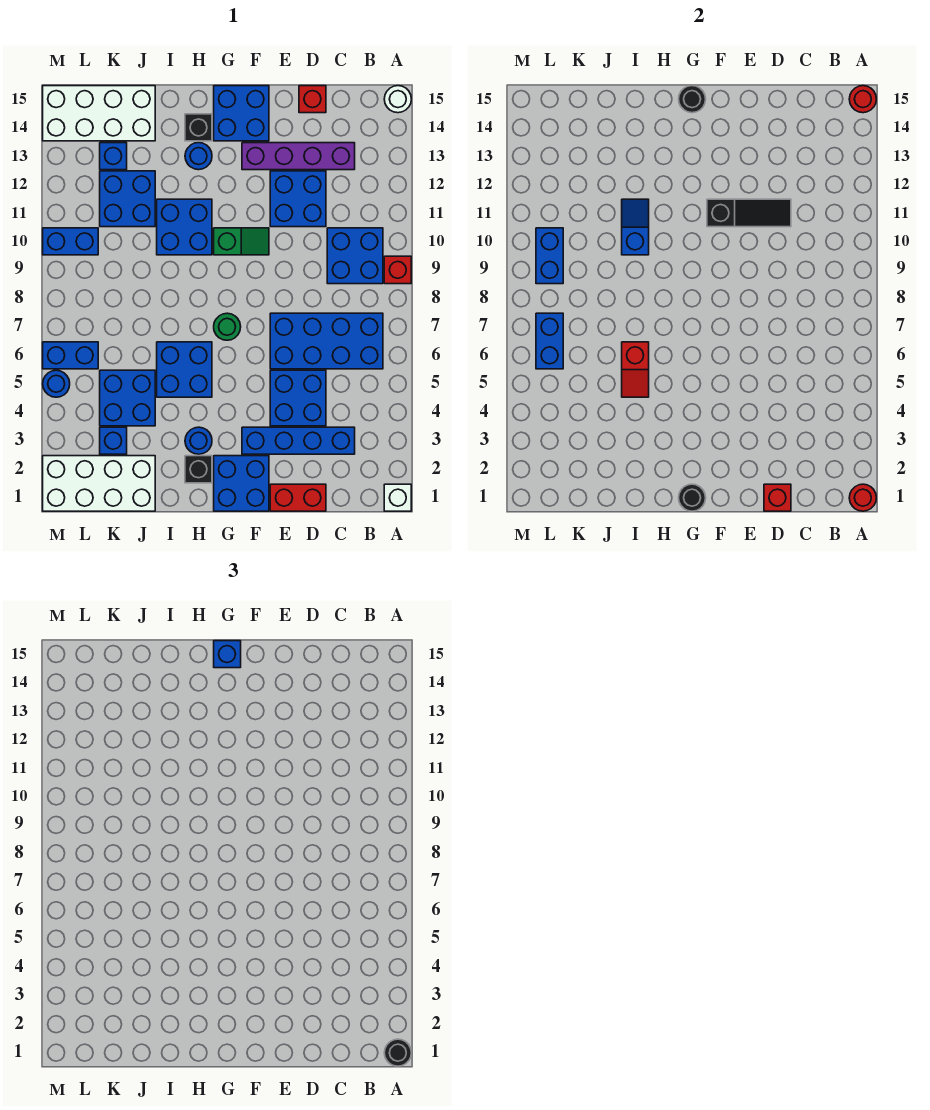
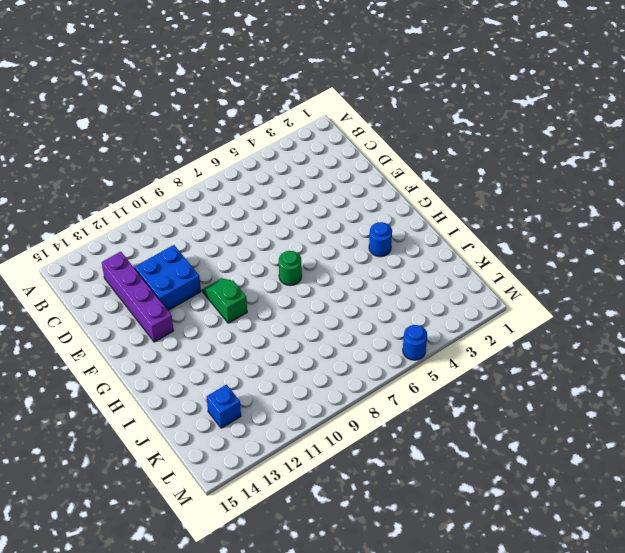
none -> white brick A1 level 1
none -> red brick A9 level 1
none -> white round brick A15 level 1
none -> blue brick B6:E7 level 1

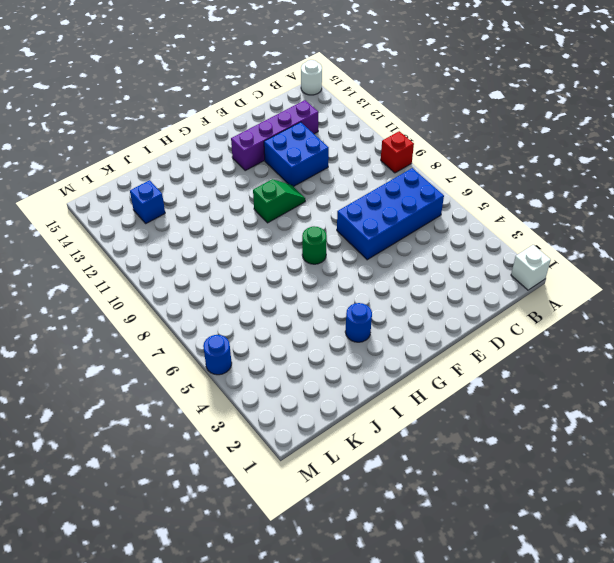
none -> blue brick B9:C10 level 1
none -> blue brick C3:F3 level 1
none -> red brick D1:E1 level 1
none -> blue brick D4:E5 level 1

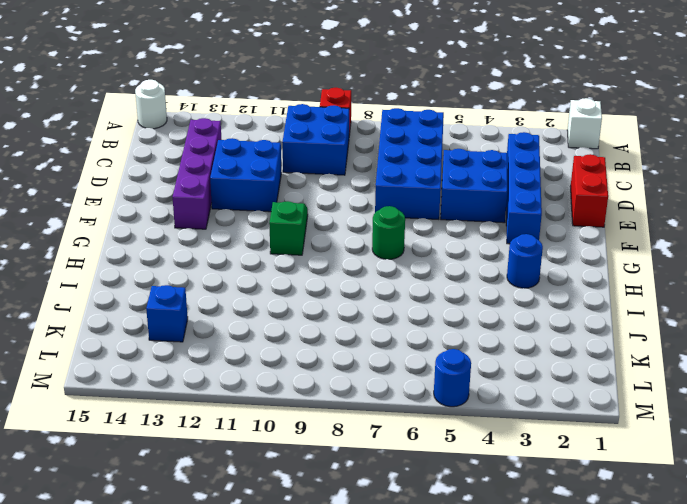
none -> red brick D15 level 1
none -> blue brick F1:G2 level 1
none -> blue brick F14:G15 level 1
none -> black brick H2 level 1

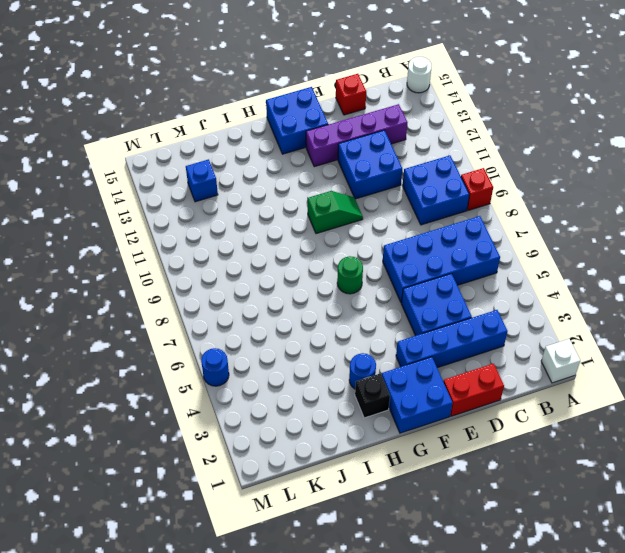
none -> blue brick H5:I6 level 1
none -> blue brick H10:I11 level 1
none -> blue round brick H13 level 1
none -> black brick H14 level 1

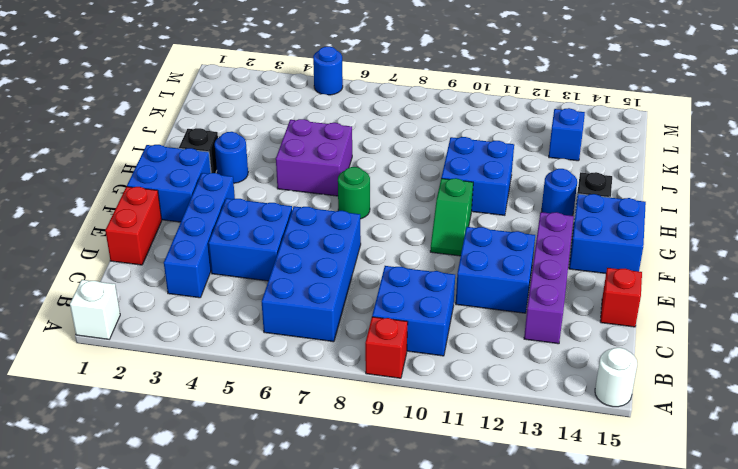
purple brick H5:I6 level 1 -> blue brick H5:I6 level 1
none -> white brick J1:M2 level 1
none -> blue brick J4:K5 level 1
none -> blue brick J11:K12 level 1
none -> white brick J14:M15 level 1

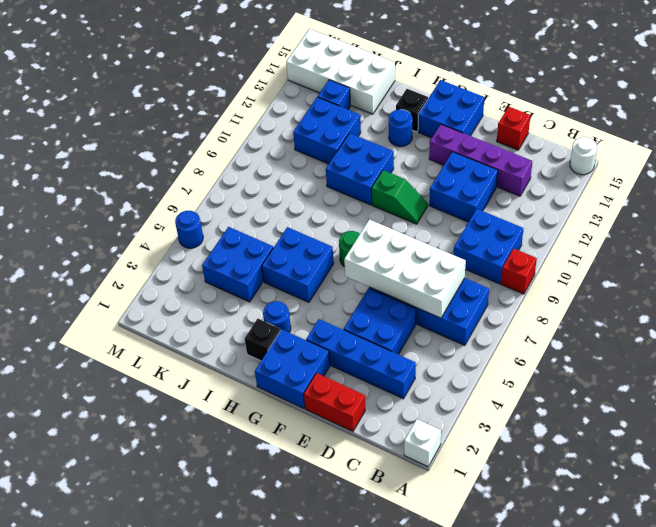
white brick C6:F7 level 2 -> white brick J1:M2 level 1
none -> blue brick K3 level 1
none -> blue brick L6:M6 level 1
none -> blue brick L10:M10 level 1
none -> red round brick A1 level 2

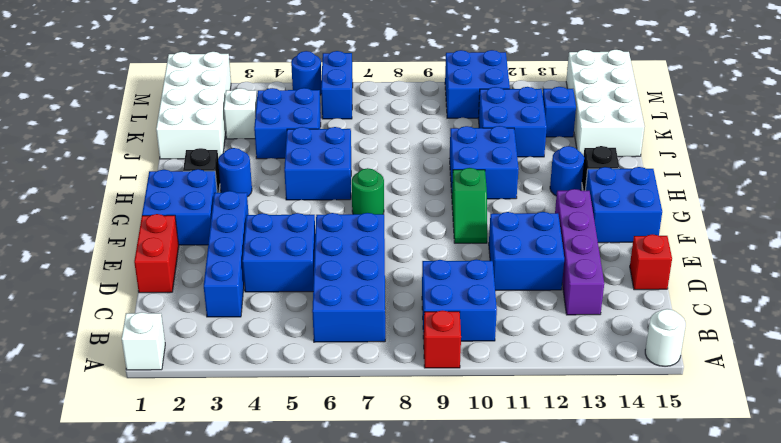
white brick K3 level 1 -> blue brick K3 level 1
blue brick L10:M11 level 1 -> blue brick L10:M10 level 1
none -> red round brick A1 level 2
none -> red round brick A15 level 2
none -> red brick D1 level 2
none -> black slope D11:F11 level 2 top F

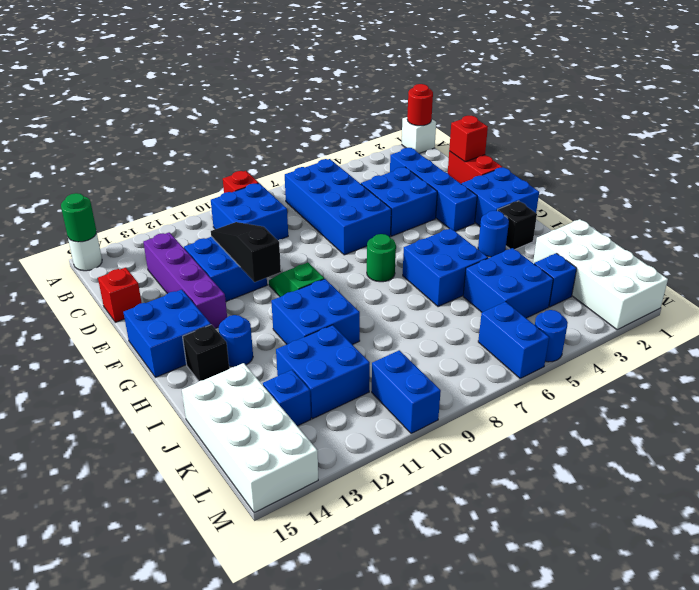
green round brick A15 level 2 -> red round brick A15 level 2
none -> black round brick G1 level 2
none -> black round brick G15 level 2
none -> red slope I5:I6 level 2 top 6
none -> blue slope I10:I11 level 2 top 10

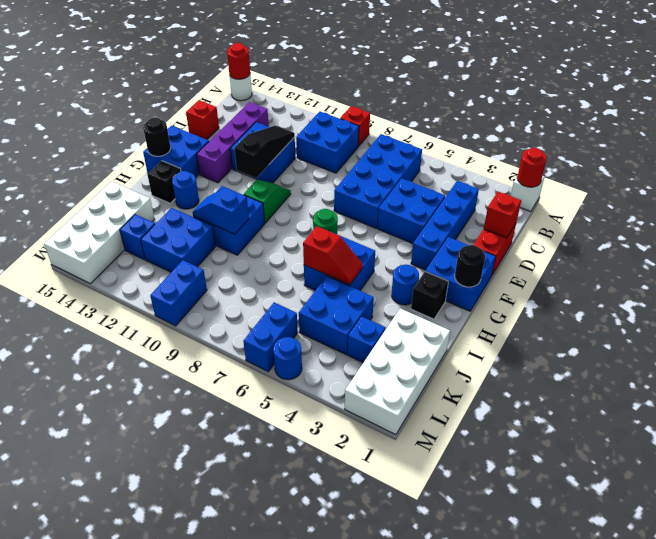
none -> blue brick L6:L7 level 2
none -> blue brick L9:L10 level 2
none -> black round brick A1 level 3
none -> blue brick G15 level 3

